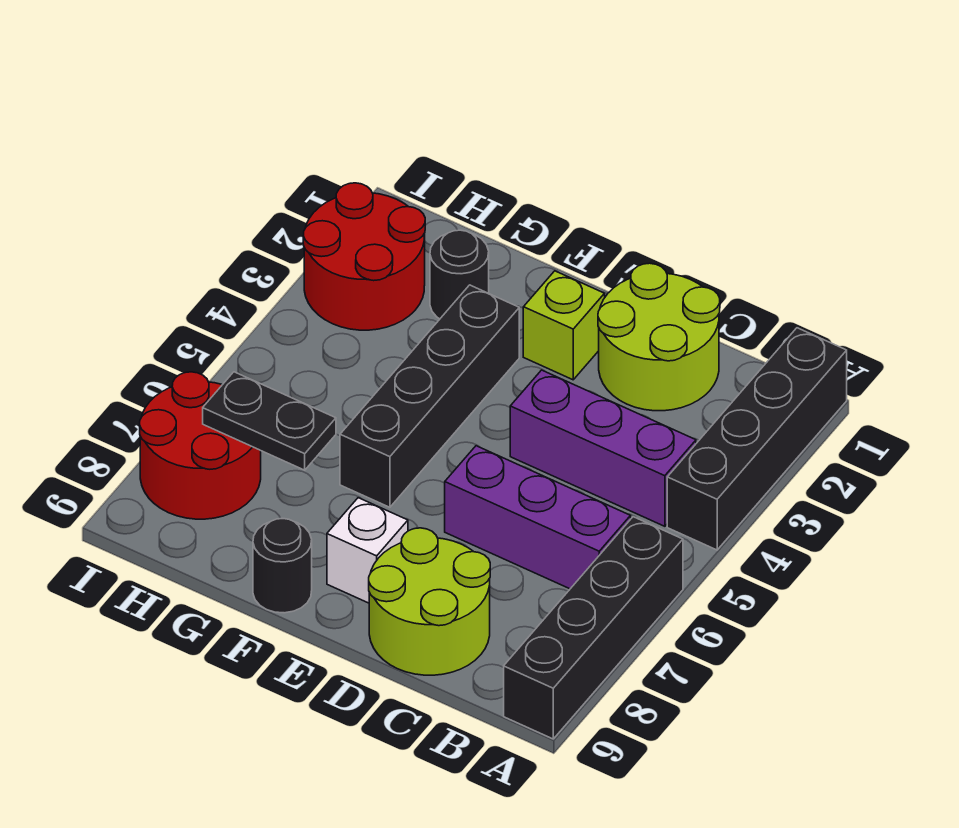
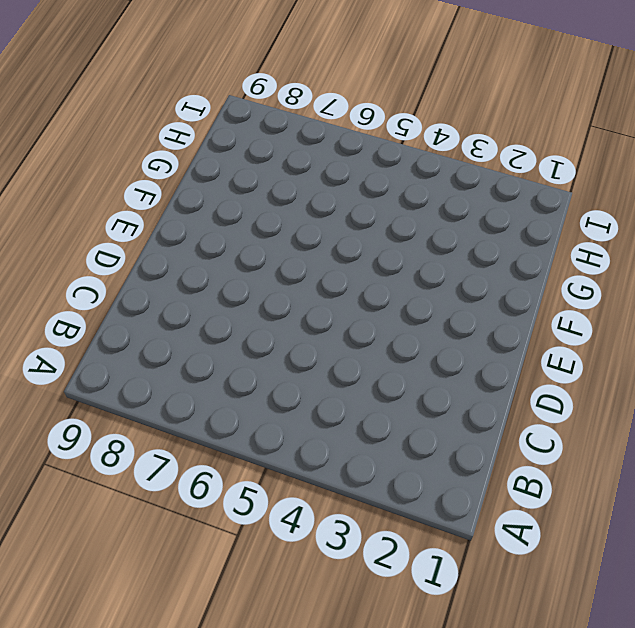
none -> black brick A1:A4 level 1
none -> black brick A6:A9 level 1
none -> purple brick B4:D4 level 1

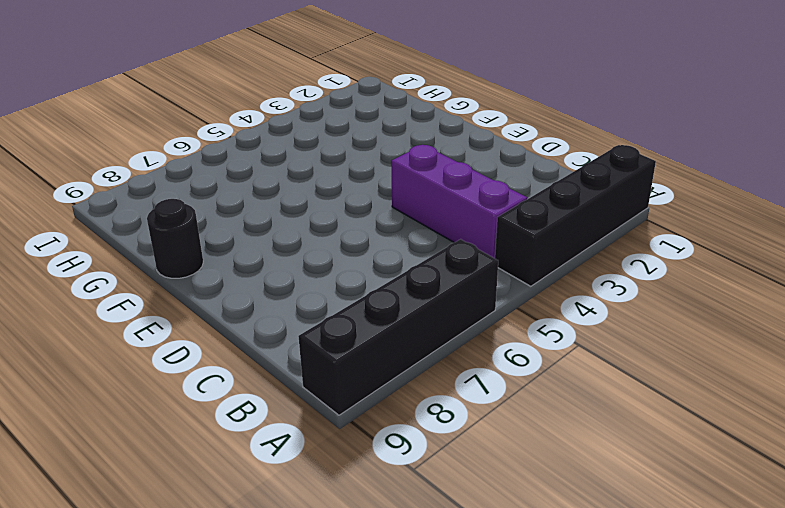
none -> purple brick B6:D6 level 1
none -> lime round brick C1:D2 level 1
none -> lime round brick C8:D9 level 1

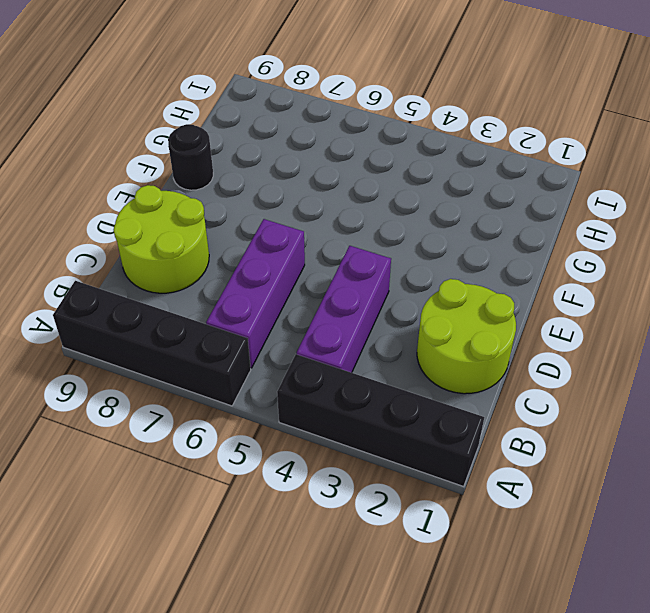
none -> lime brick E2 level 1
none -> white brick E8 level 1
none -> black brick F3:F6 level 1

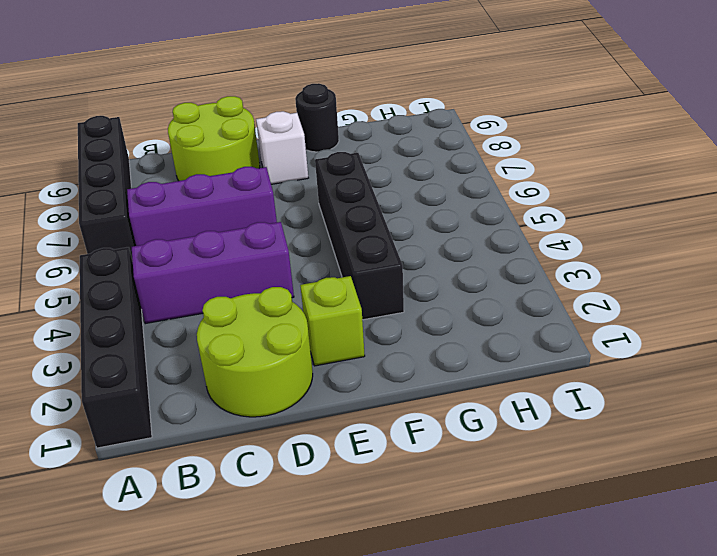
none -> black round brick G2 level 1
none -> red round brick H2:I3 level 1
none -> red round brick H7:I8 level 1

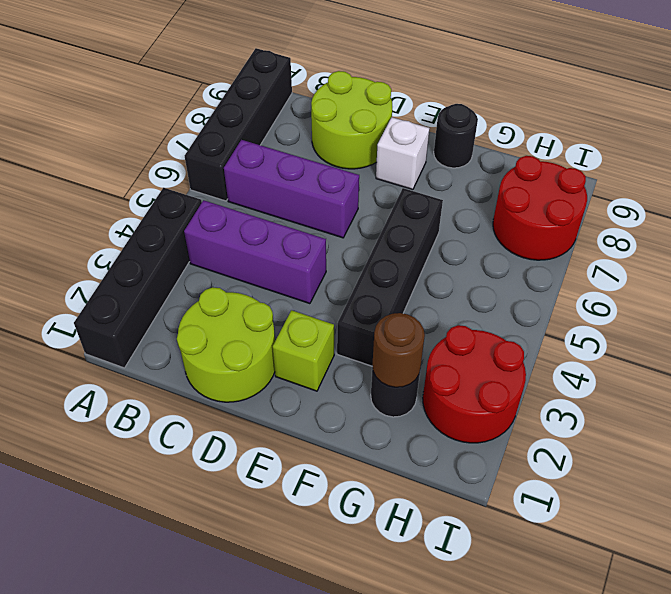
brown round brick G2 level 2 -> none
none -> black plate G7:H7 level 2

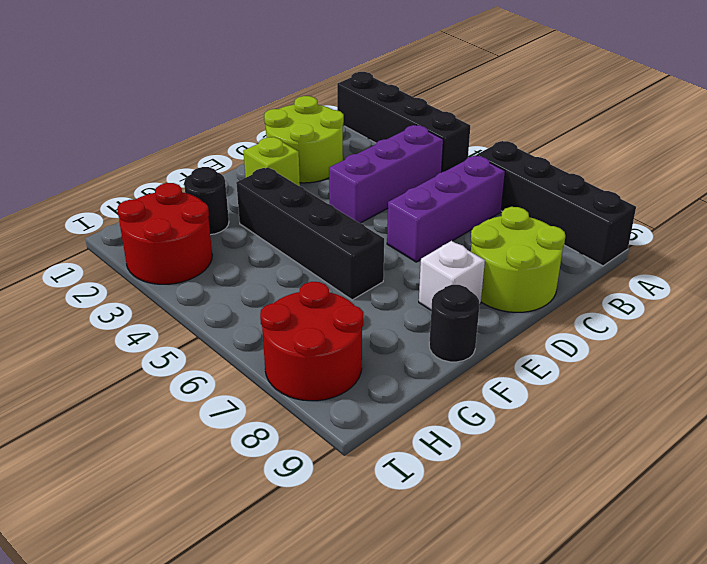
none -> black plate G7:H7 level 2

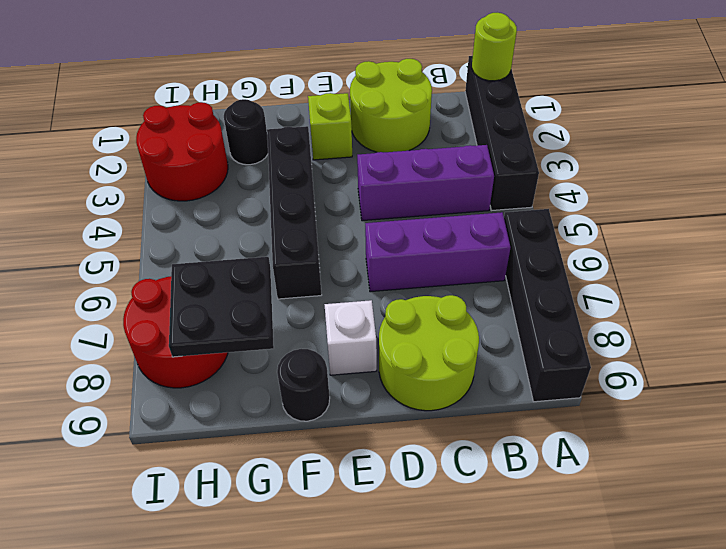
lime round brick A1 level 2 -> none
black plate G7:H8 level 2 -> black plate G7:H7 level 2

